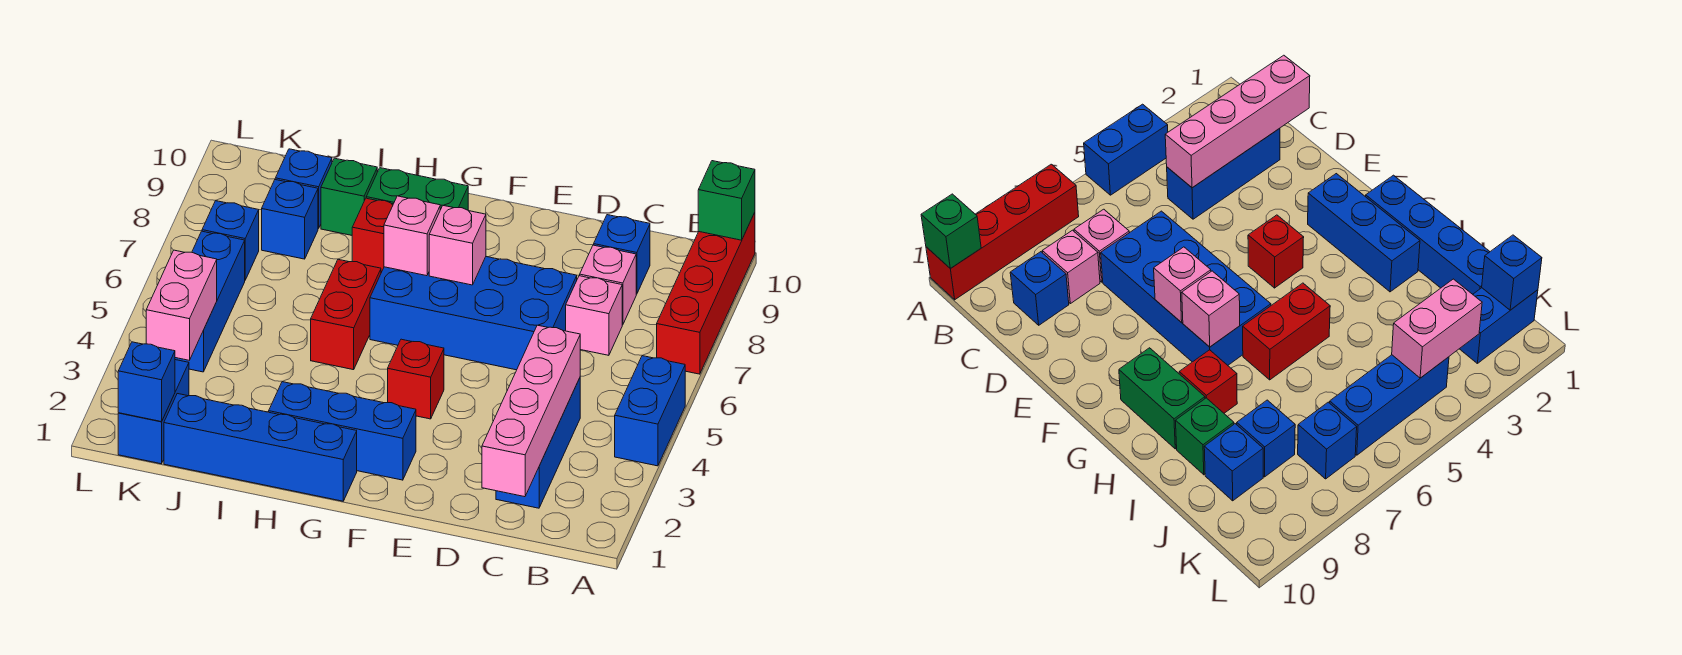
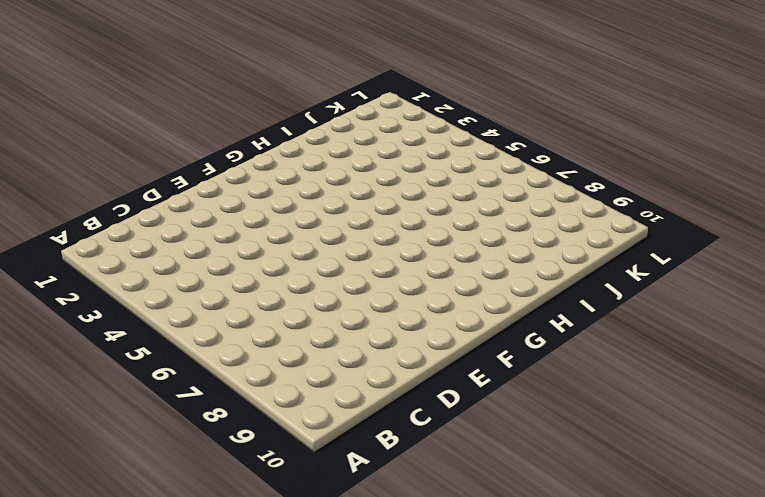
none -> blue brick A4:A5 level 1
none -> red brick A7:A10 level 1
none -> blue brick C2:C4 level 1

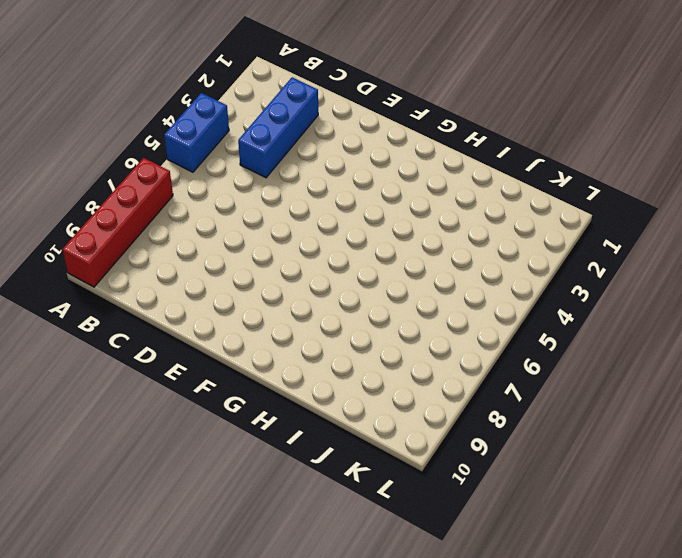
none -> pink brick C7 level 1
none -> pink brick C8 level 1
none -> blue brick C9 level 1

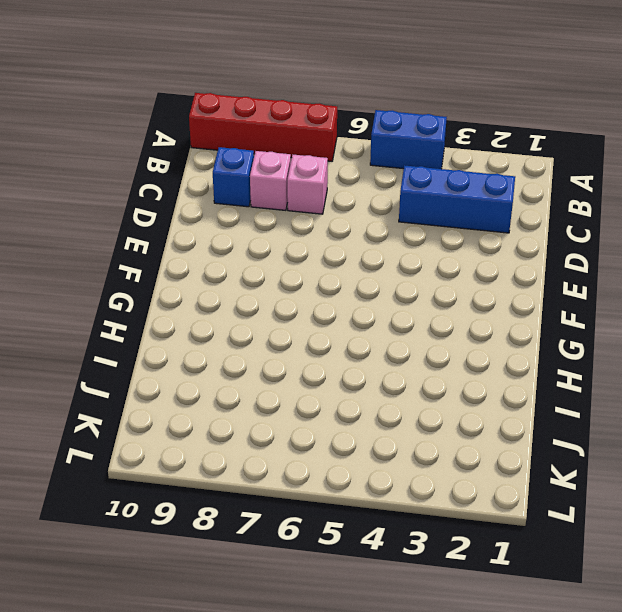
none -> blue brick D6:G7 level 1
none -> blue brick F2:H2 level 1
none -> red brick F4 level 1

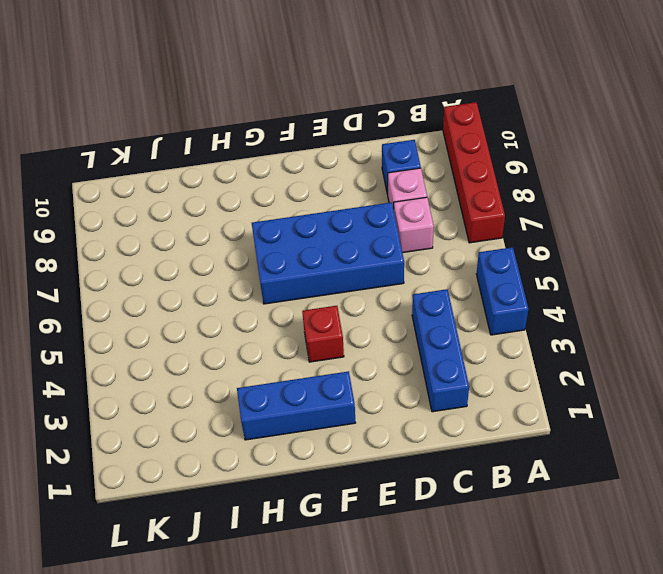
none -> blue brick G1:J1 level 1
none -> green brick G9:H9 level 1
none -> red brick H5:H6 level 1

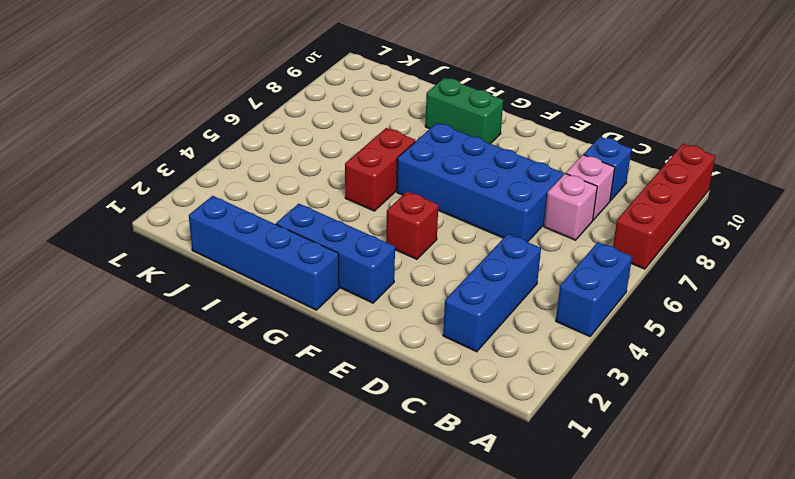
none -> red brick H8 level 1
none -> green brick I9 level 1
none -> blue brick J8 level 1

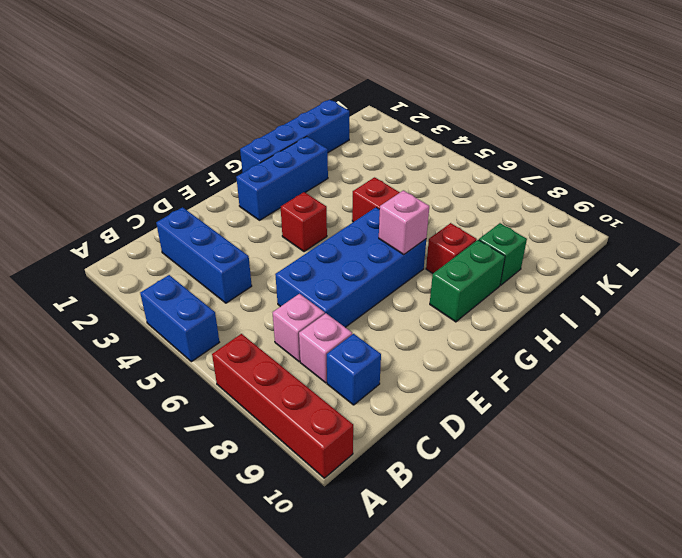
none -> blue brick J8 level 1
none -> blue brick J9 level 1
none -> blue brick K1:K2 level 1

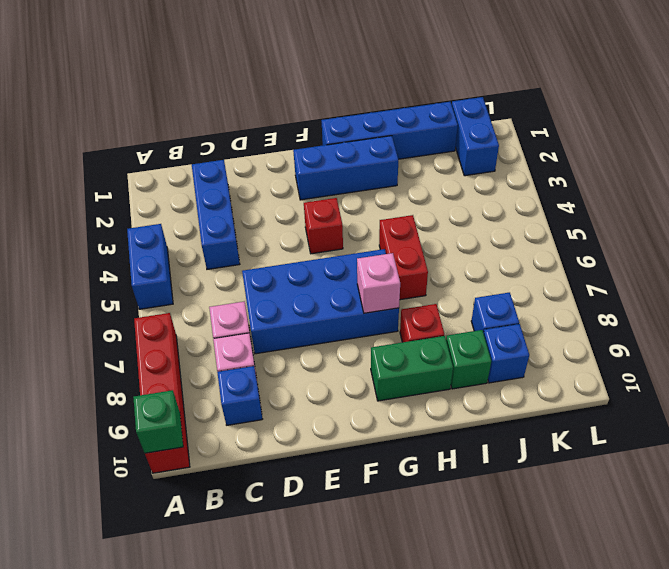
none -> blue brick K4:K6 level 1
none -> blue brick K7 level 1
none -> pink brick C1:C4 level 2

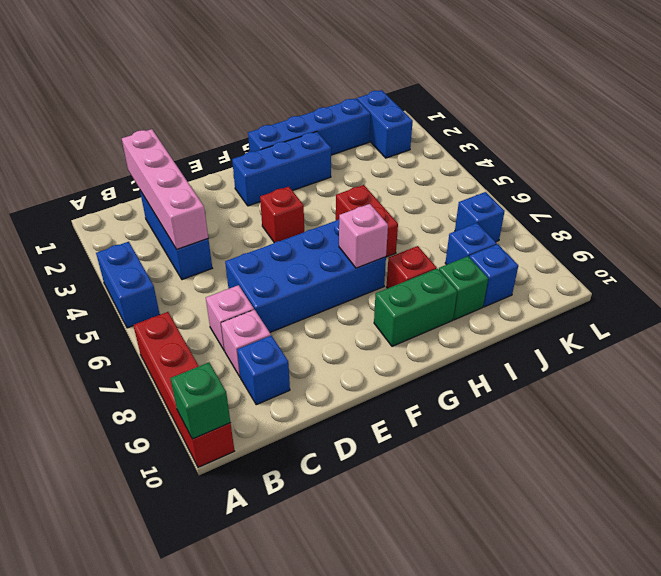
none -> blue brick K4:K6 level 1
none -> pink brick F7 level 2
none -> blue brick K1 level 2

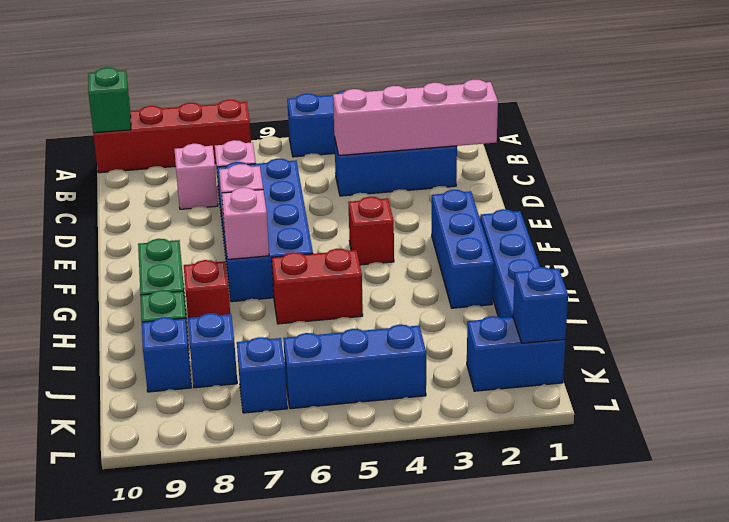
none -> blue brick C9 level 1
none -> pink brick K3:K4 level 2

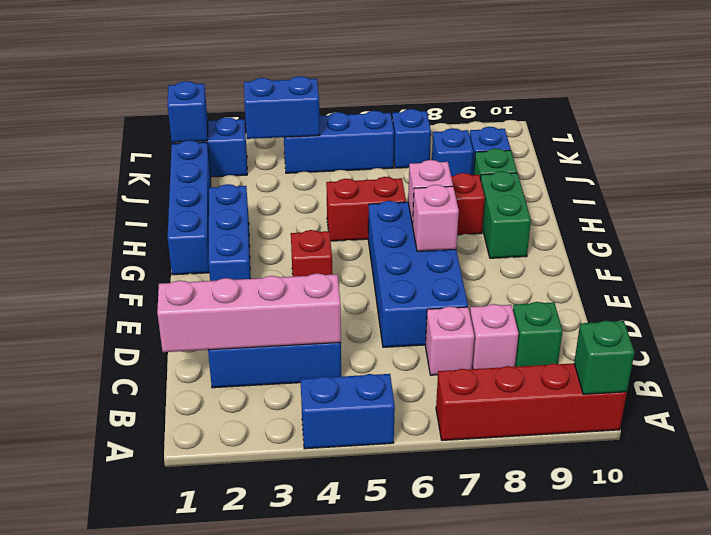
green brick C9 level 1 -> blue brick C9 level 1
blue brick K3:K4 level 2 -> pink brick K3:K4 level 2

